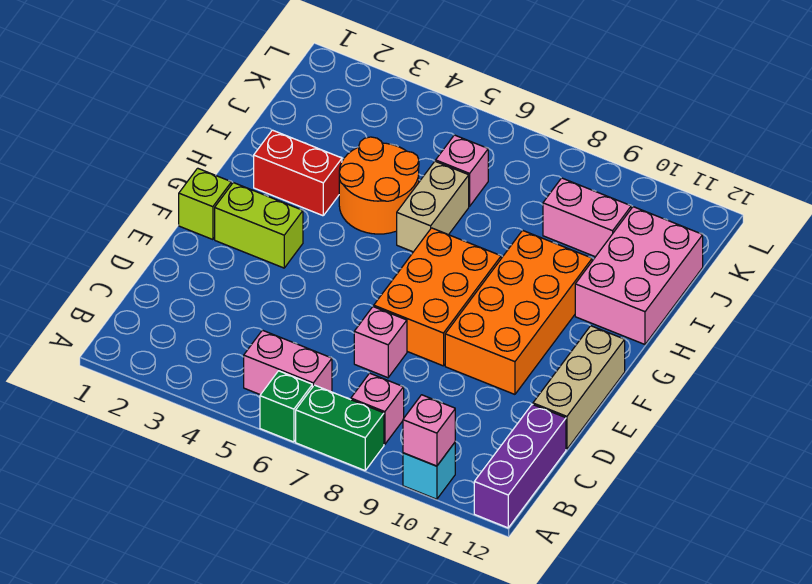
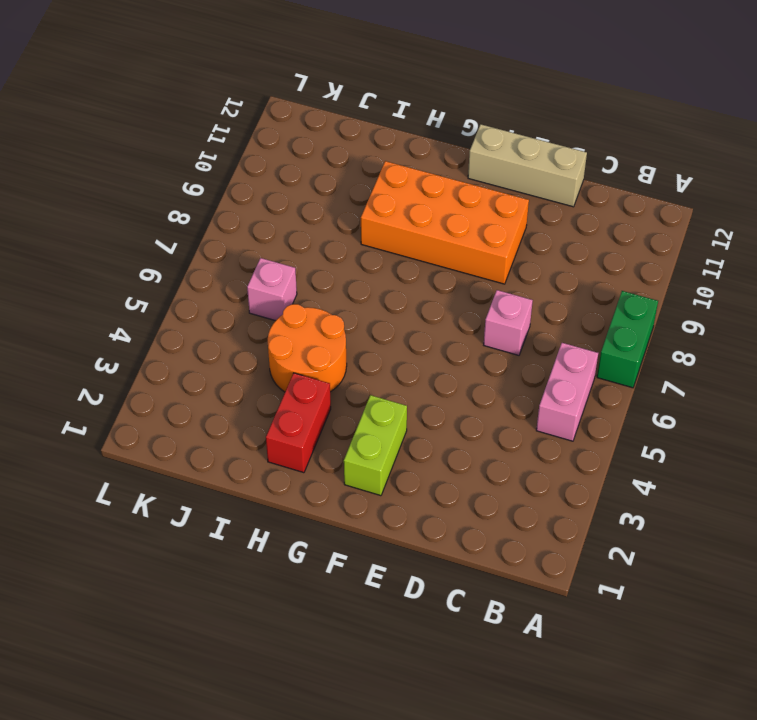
none -> green brick A6 level 1
none -> cyan brick A10 level 1
none -> purple brick A12:C12 level 1

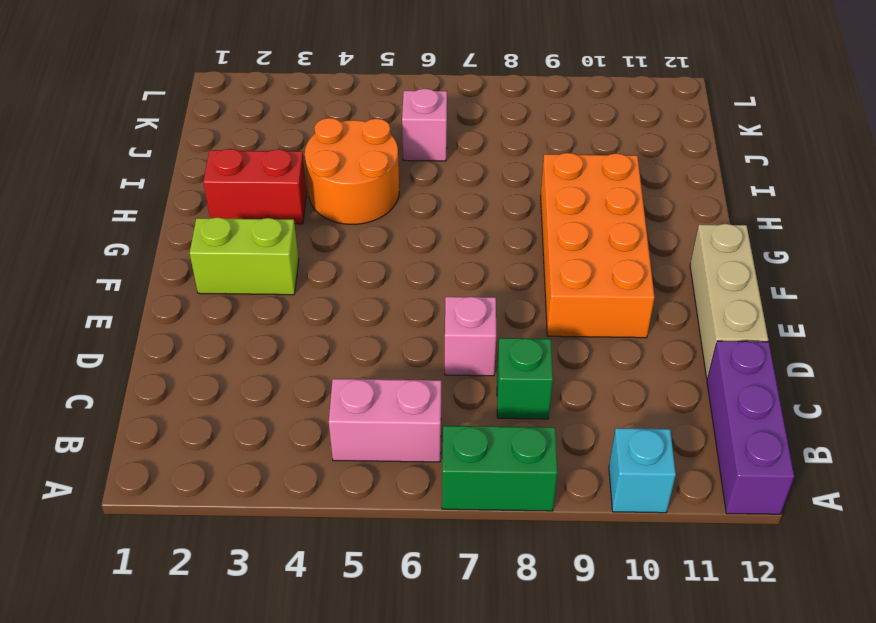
green brick C8 level 1 -> green brick A6 level 1
none -> pink brick B8 level 1
none -> orange brick E7:G8 level 1
none -> lime brick F1 level 1

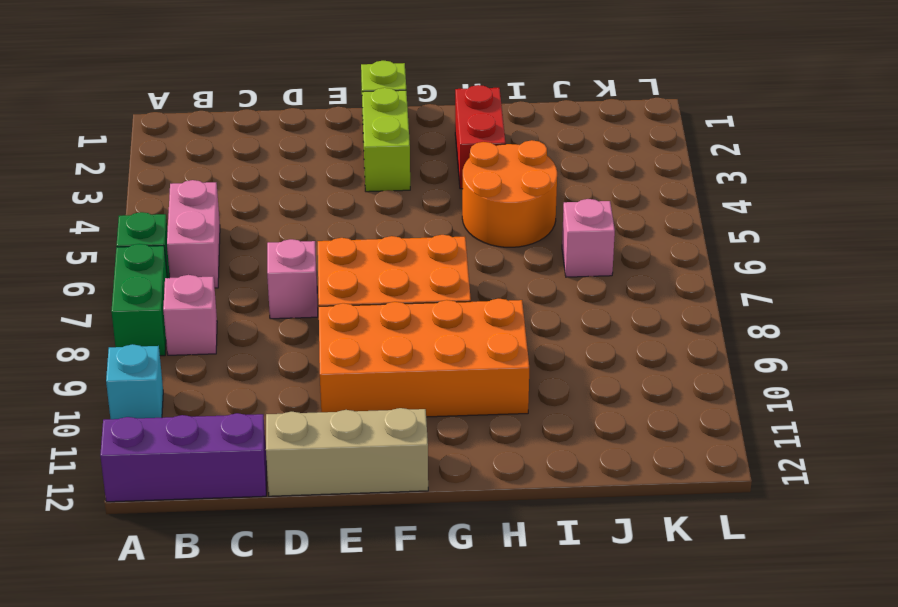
none -> tan brick H6:I6 level 1
none -> pink brick H11:J12 level 1
none -> pink brick J9:J10 level 1

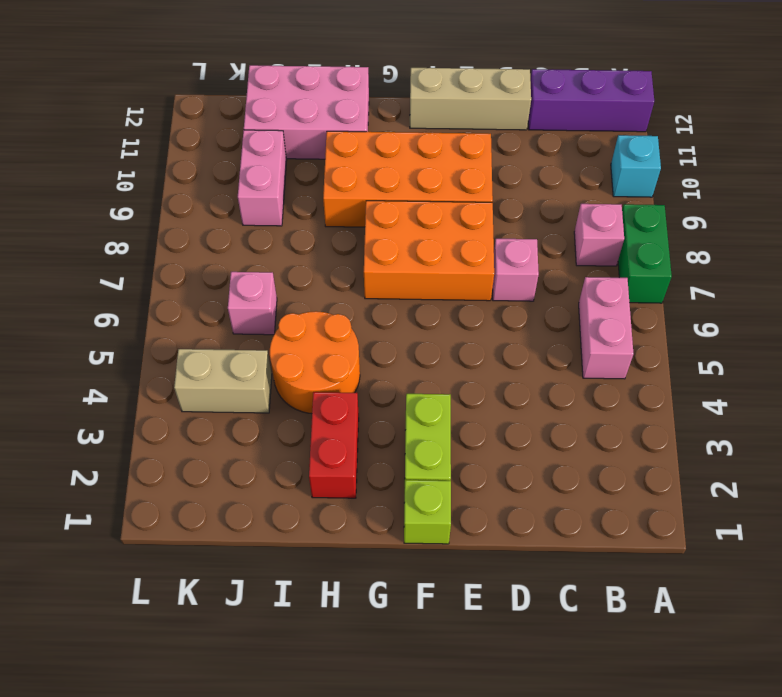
tan brick J4:K4 level 1 -> tan brick H6:I6 level 1
none -> green brick A6 level 1
none -> pink brick A10 level 2

